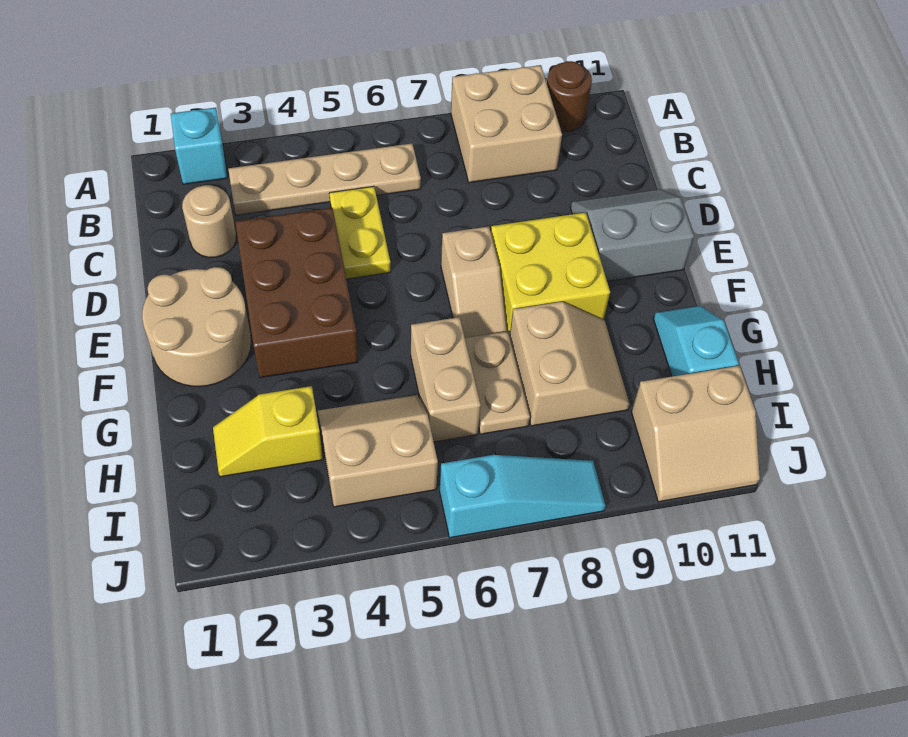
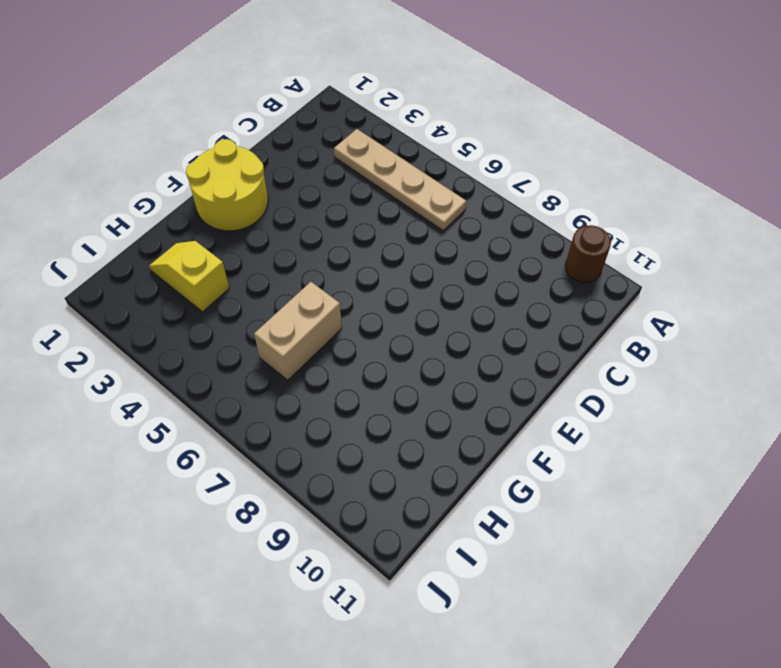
yellow round brick E1:F2 level 1 -> tan round brick E1:F2 level 1
none -> cyan brick A2 level 1
none -> tan brick A8:B9 level 1
none -> tan round brick C2 level 1

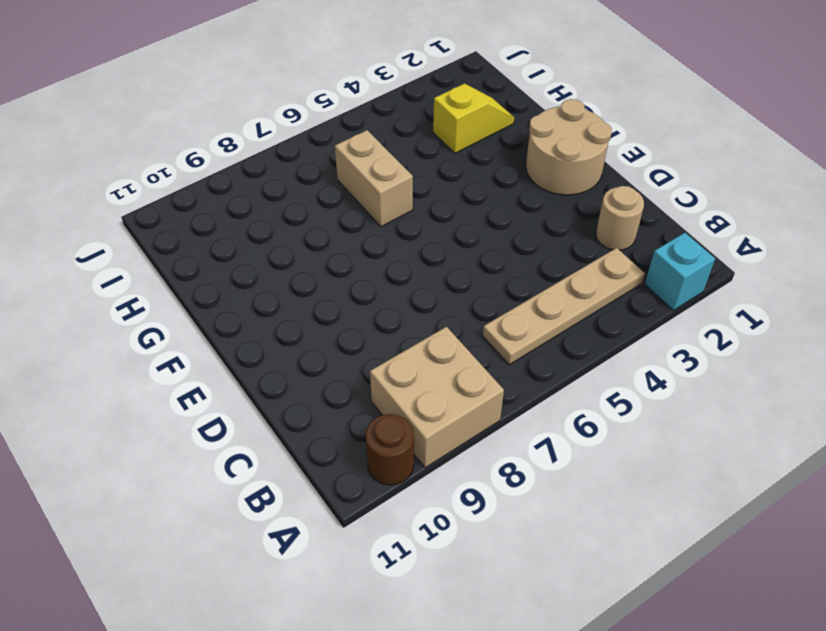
none -> yellow plate C5:D5 level 1
none -> brown brick D3:F4 level 1
none -> grey slope D10:E11 level 1 top E

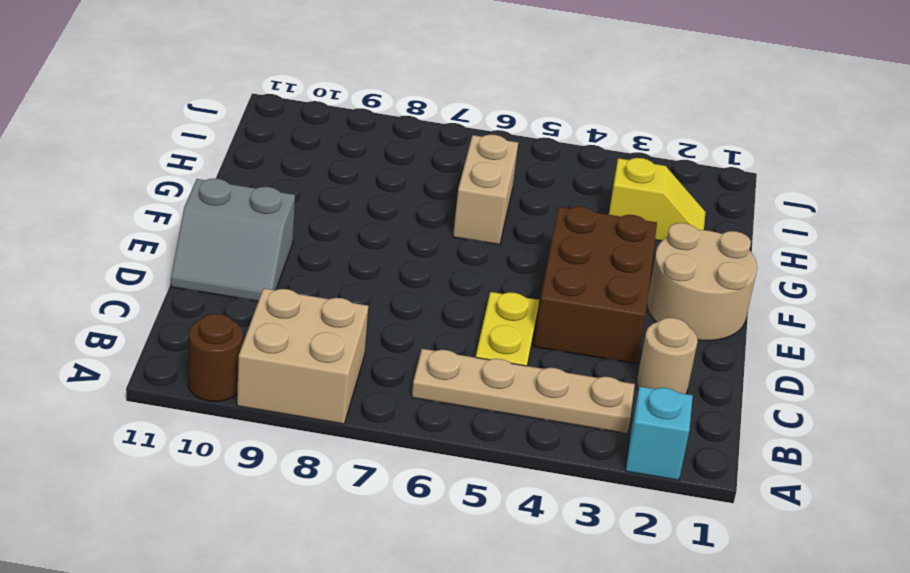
none -> tan slope E7:F7 level 1 top E
none -> yellow brick E8:F9 level 1
none -> tan plate G7:H7 level 1

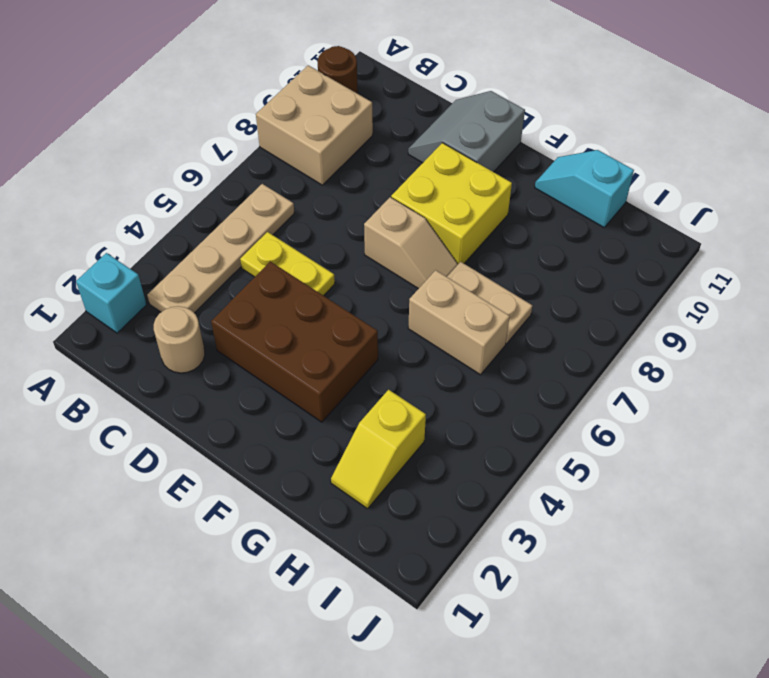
none -> tan round brick E1:F2 level 1
none -> tan slope G8:H9 level 1 top 8
none -> tan slope H4:I5 level 1 top I

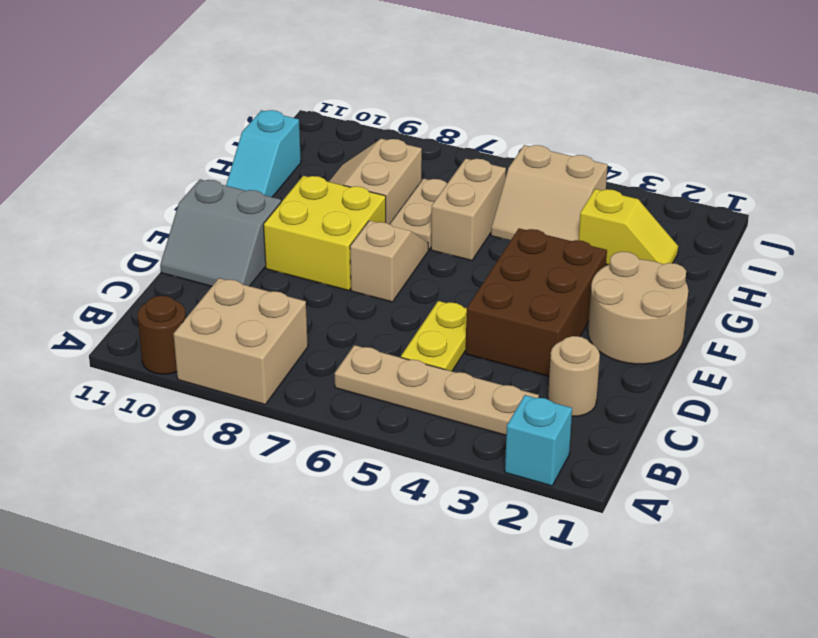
none -> tan slope I10:J11 level 1 top I
none -> cyan slope J6:J8 level 1 top 6

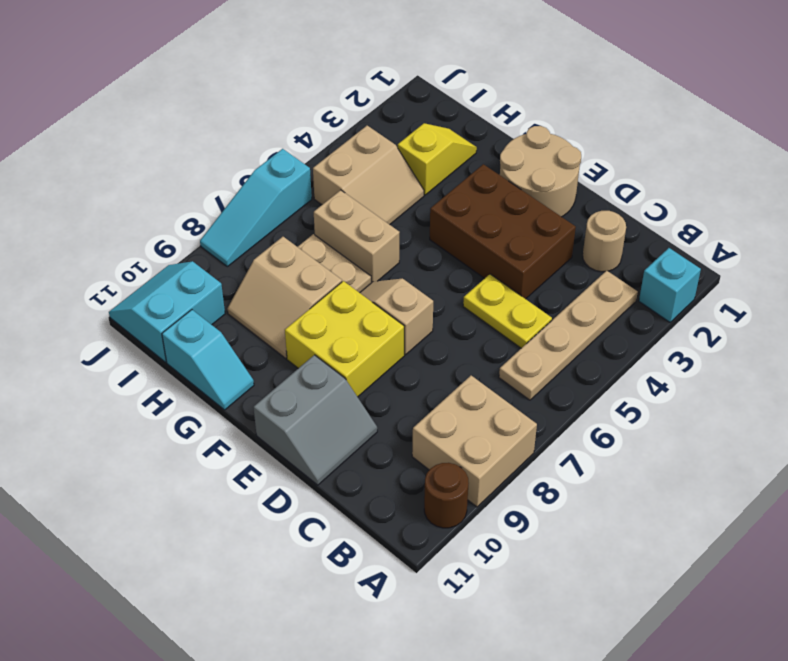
cyan slope I10:J11 level 1 top I -> tan slope I10:J11 level 1 top I

